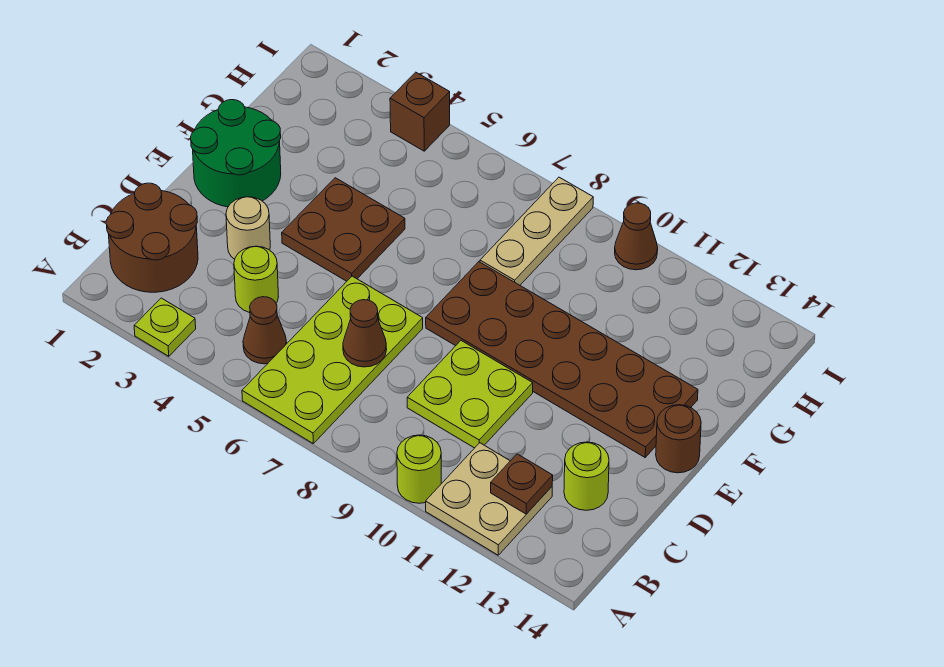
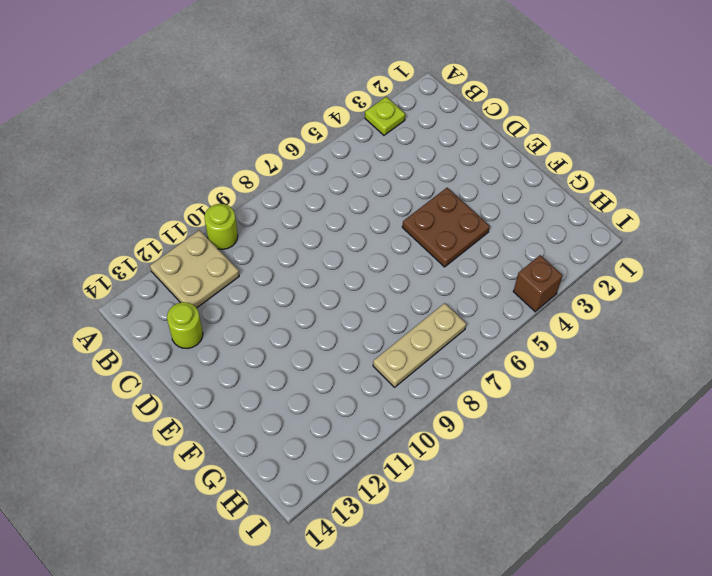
tan plate H7:H9 level 1 -> tan plate G8:I8 level 1
none -> lime plate A6:D7 level 1
none -> brown round brick B1:C2 level 1
none -> brown cone B5 level 1

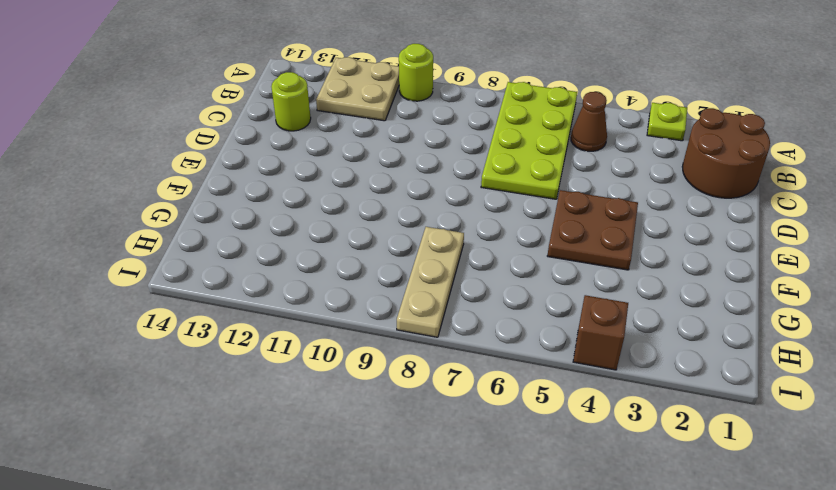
none -> lime round brick C4 level 1
none -> lime plate C9:D10 level 1
none -> tan round brick D3 level 1

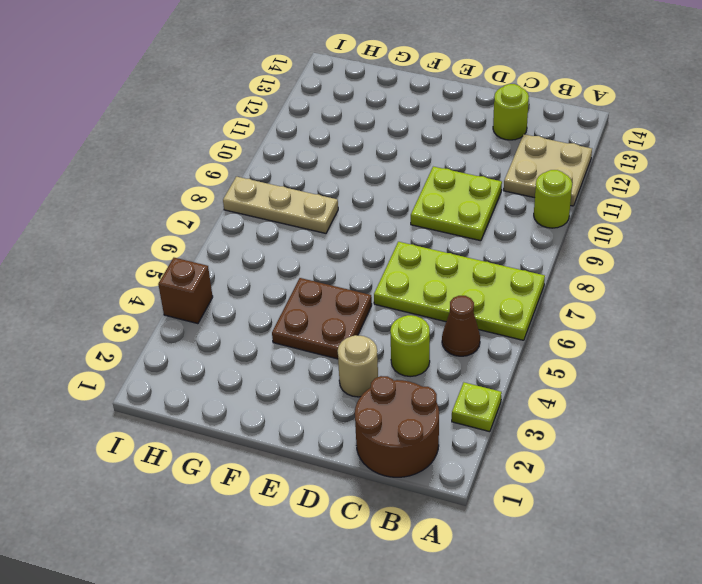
none -> green round brick E1:F2 level 1
none -> brown plate E8:F13 level 1
none -> brown round brick E14 level 1

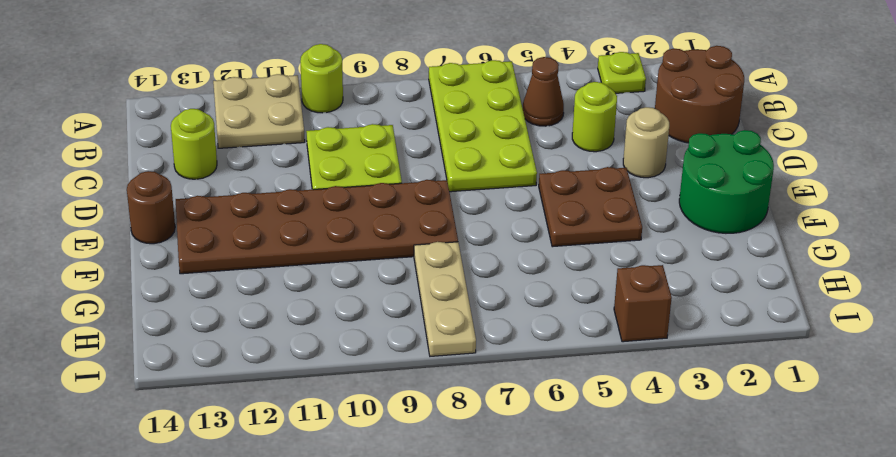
none -> brown cone I10 level 1
none -> brown plate B12 level 2
none -> brown cone C7 level 2

